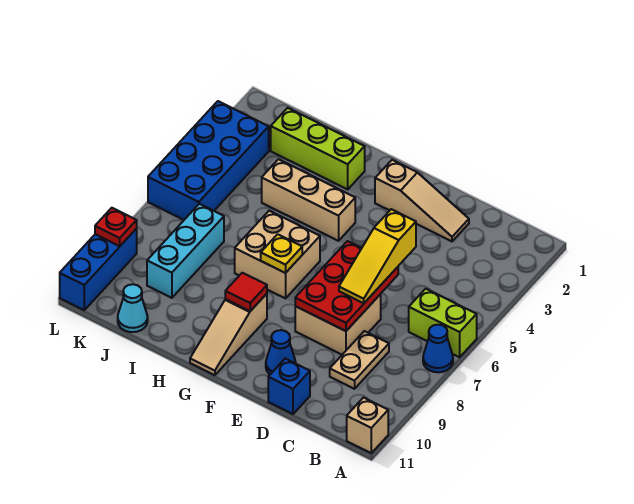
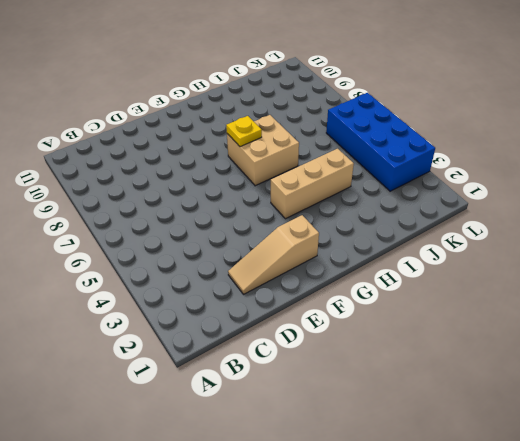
none -> lime brick A6:B6 level 1
none -> blue cone A7 level 1
none -> tan brick A11 level 1

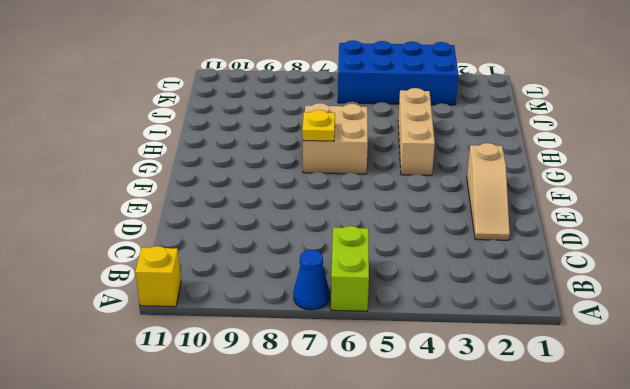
yellow brick A11 level 1 -> tan brick A11 level 1
none -> tan plate C8:C9 level 1
none -> tan brick D7:E8 level 1
none -> blue brick D11 level 1

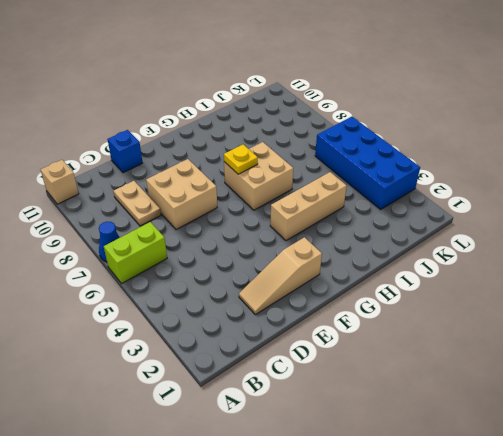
none -> blue cone E10 level 1
none -> tan slope G9:G11 level 1 top 9
none -> lime brick H2:J2 level 1

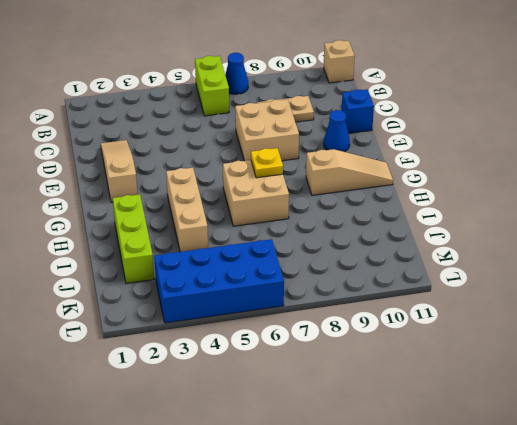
none -> cyan brick J7:J9 level 1
none -> cyan cone J11 level 1
none -> blue brick L9:L11 level 1

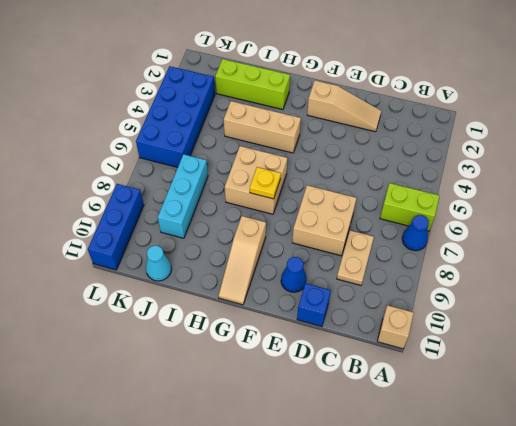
none -> red plate D6:E8 level 2
none -> red tile G9 level 2
none -> red plate L9 level 2

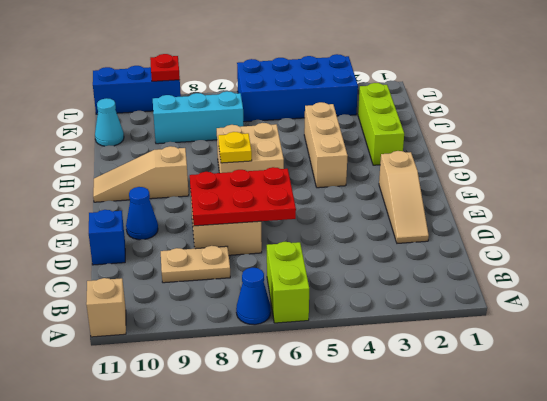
none -> red tile G9 level 2
none -> yellow slope D5:D7 level 3 top 5

